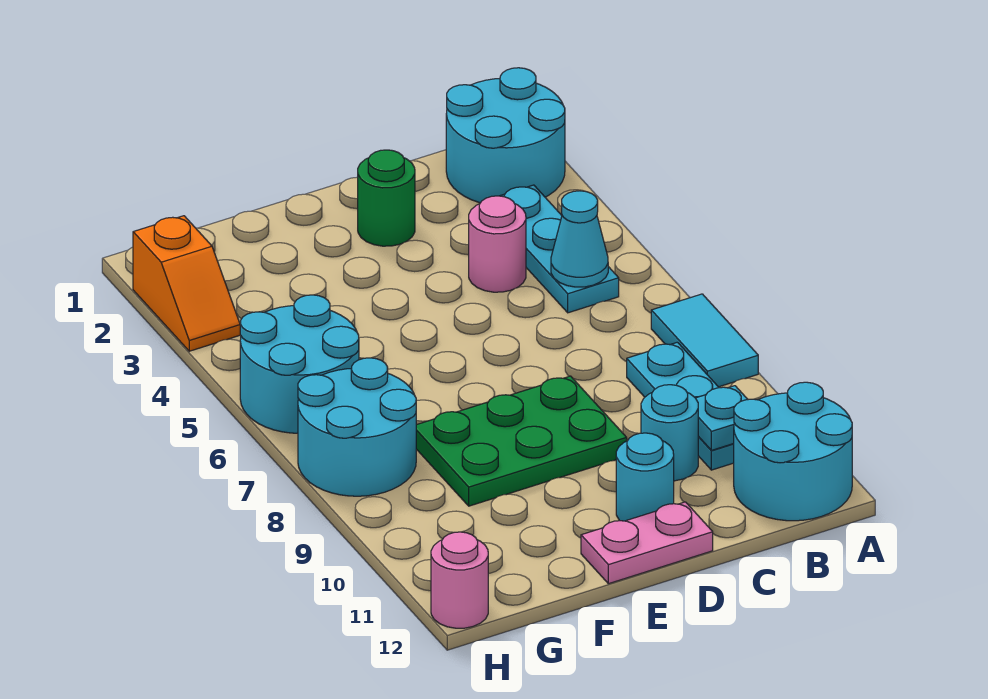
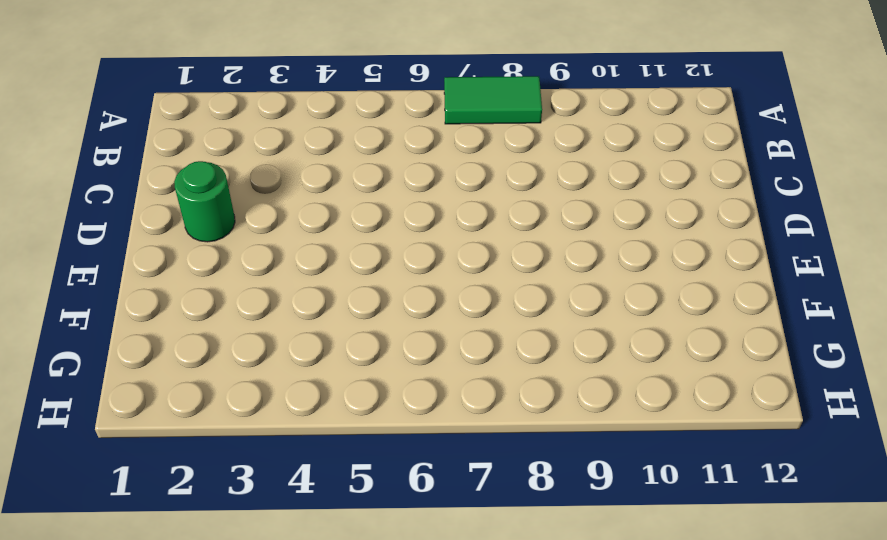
green tile A7:A8 level 1 -> cyan tile A7:A8 level 1
none -> cyan round brick A1:B2 level 1
none -> cyan round brick A11:B12 level 1
none -> cyan plate B3:B5 level 1

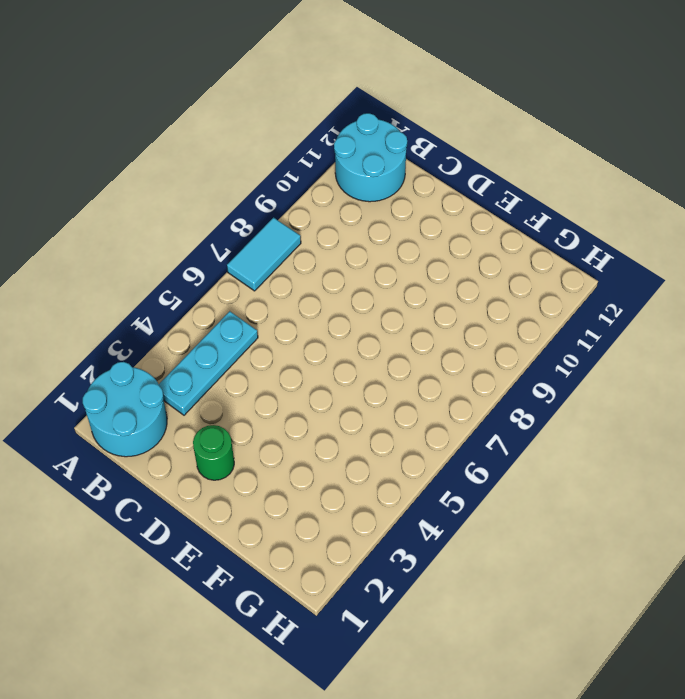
none -> cyan plate B8:B10 level 1
none -> pink round brick C4 level 1
none -> cyan round brick C10 level 1

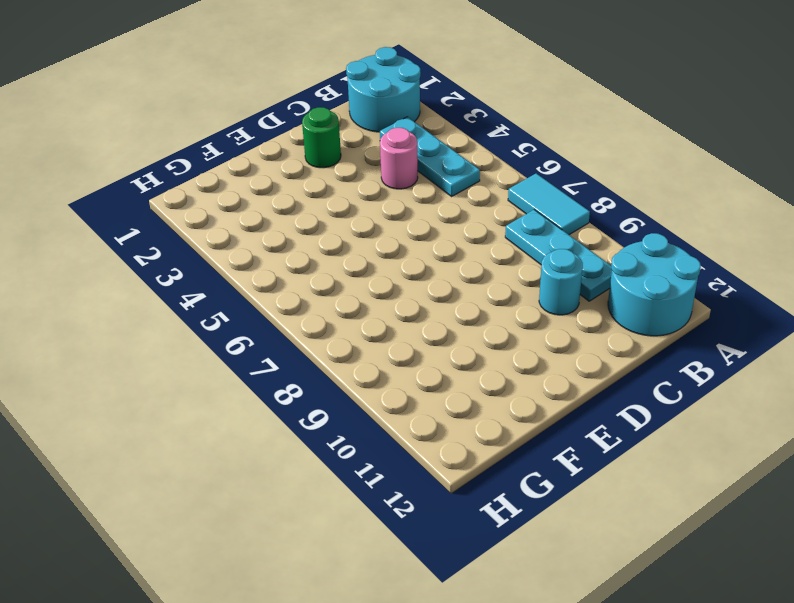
none -> green plate D8:F9 level 1
none -> cyan round brick D11 level 1
none -> pink plate D12:E12 level 1

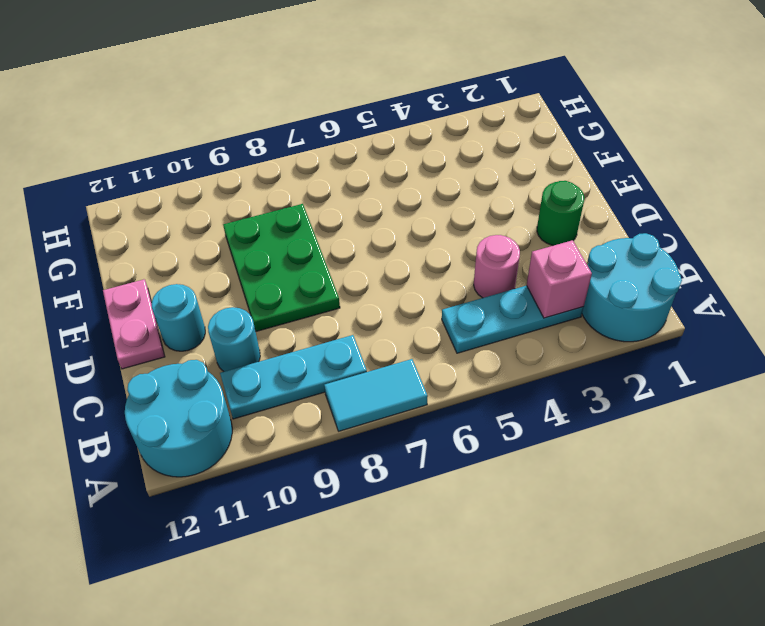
pink brick B3 level 2 -> none
none -> cyan round brick G5:H6 level 1
none -> cyan round brick G7:H8 level 1
none -> orange slope H2:H3 level 1 top 2

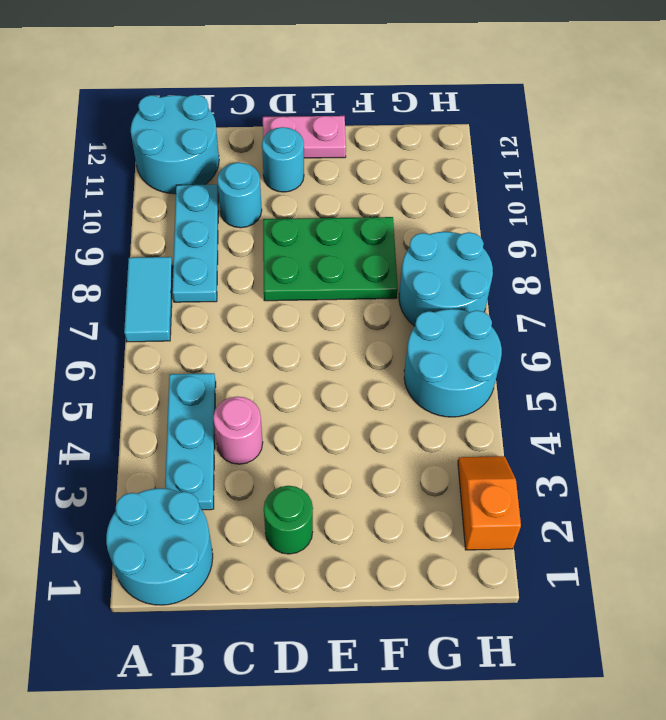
none -> pink round brick H12 level 1
none -> cyan cone B5 level 2
none -> cyan plate B10 level 2

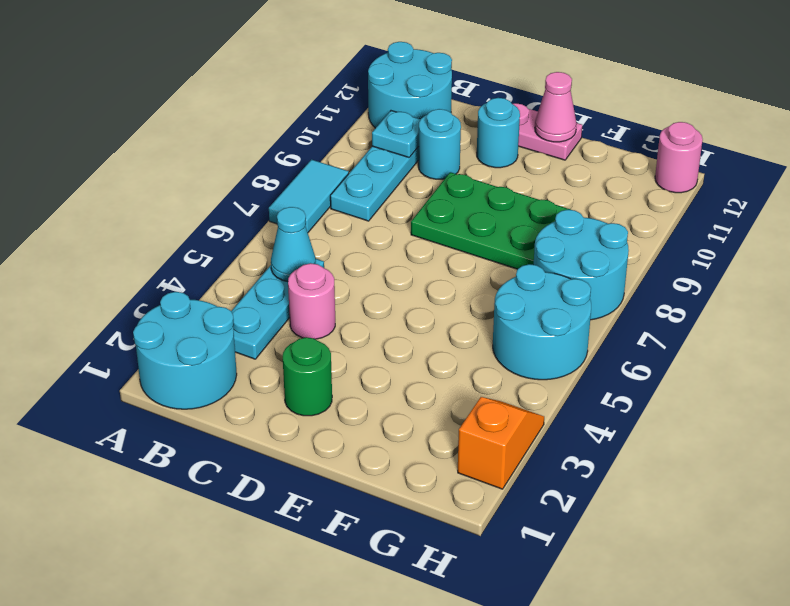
pink cone E12 level 2 -> none

